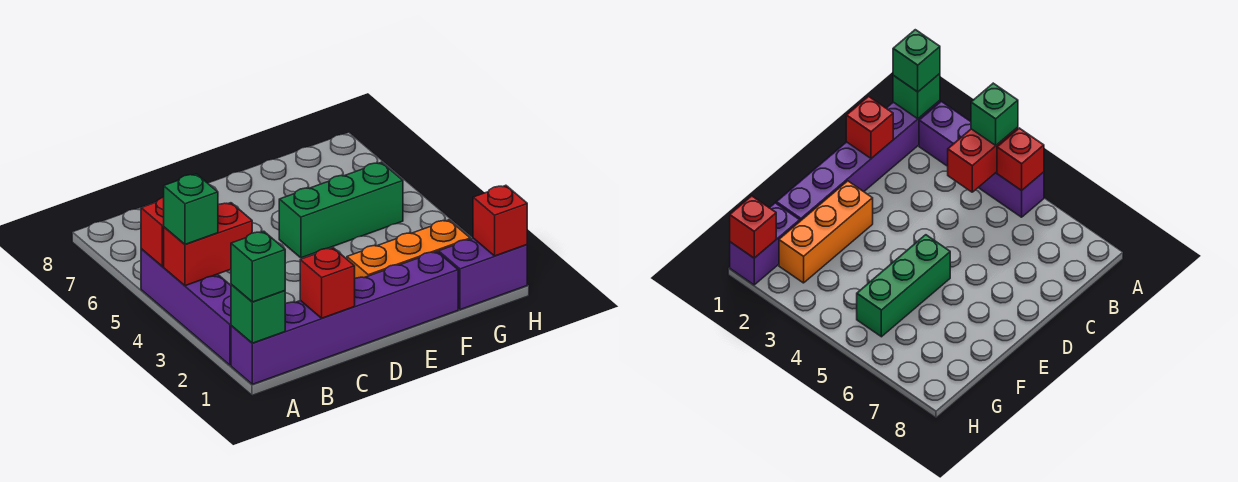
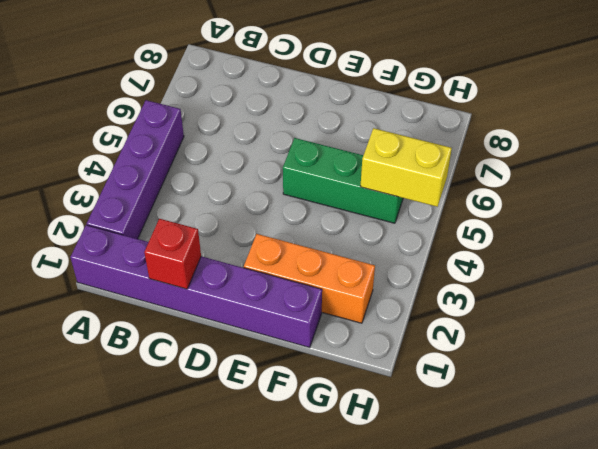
yellow brick G5:H5 level 2 -> none
none -> purple brick G1:H1 level 1
none -> green brick A1 level 2
none -> red brick A4:B4 level 2

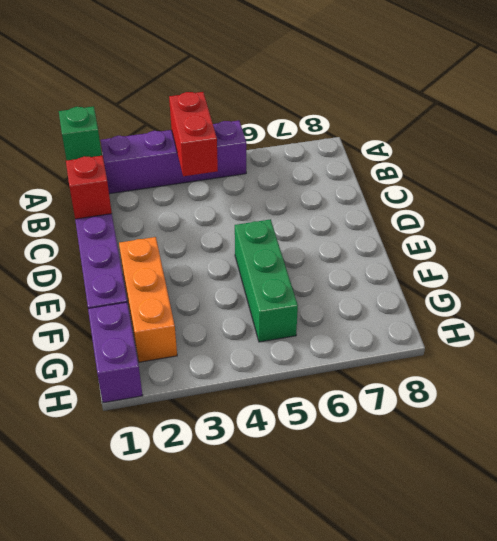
none -> red brick A5 level 2
none -> red brick H1 level 2
none -> green brick A1 level 3

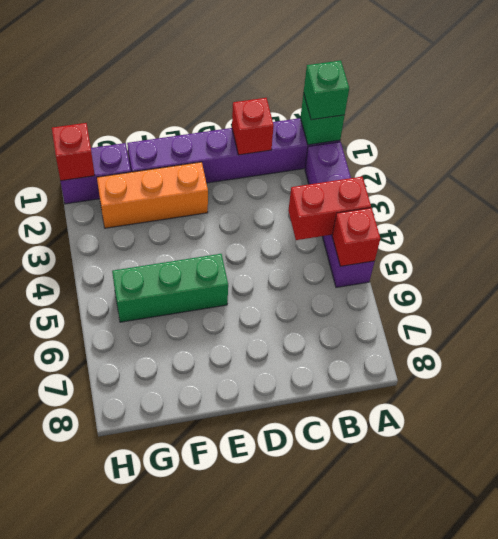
none -> green brick A4 level 3

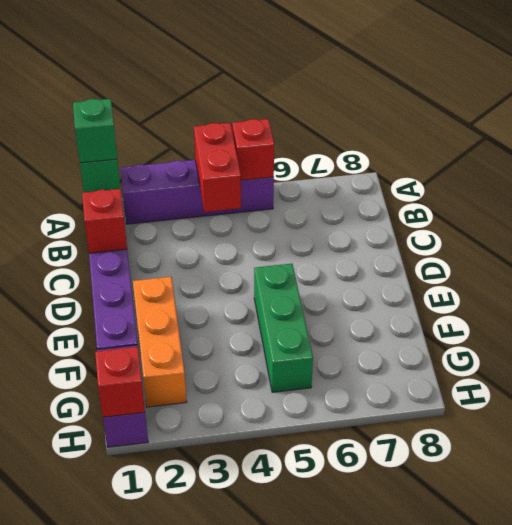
none -> green brick A4 level 3

